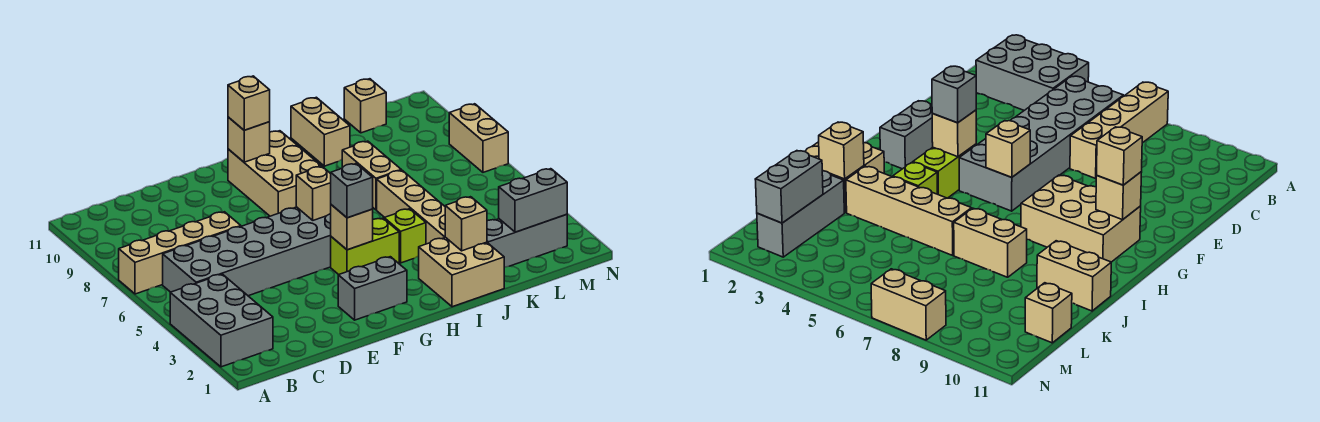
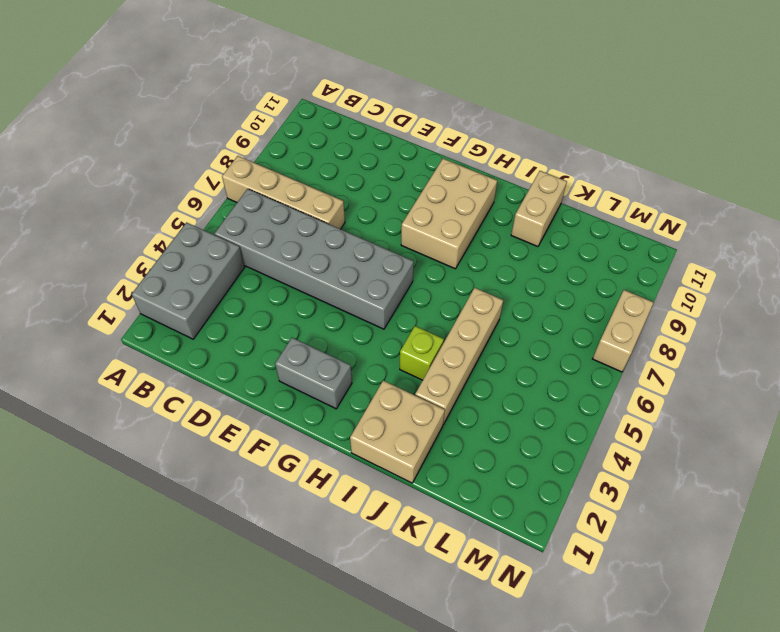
none -> lime brick G4:H4 level 1
none -> tan brick J7:J8 level 1
none -> grey brick K2:M2 level 1

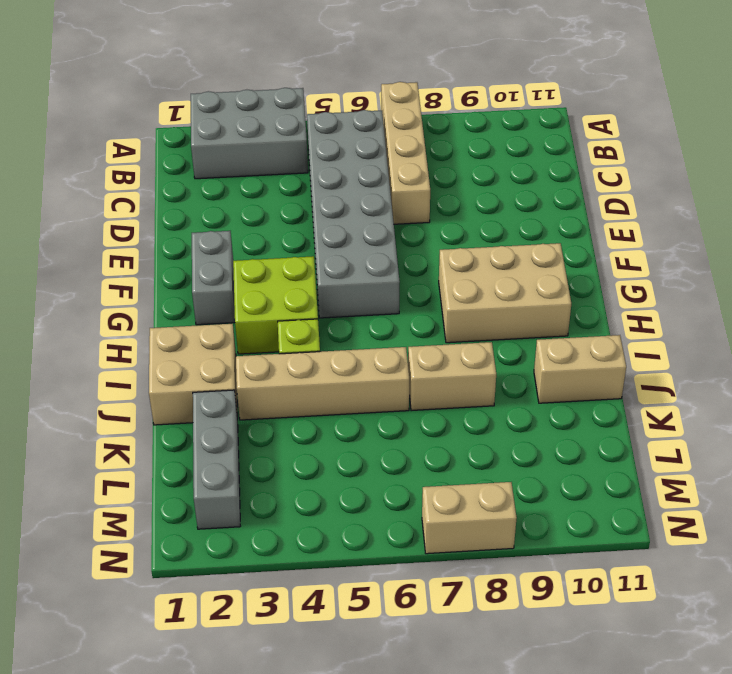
lime brick G3:H4 level 1 -> lime brick G4:H4 level 1
none -> tan brick L11 level 1
none -> tan brick G4 level 2
none -> tan brick G6 level 2

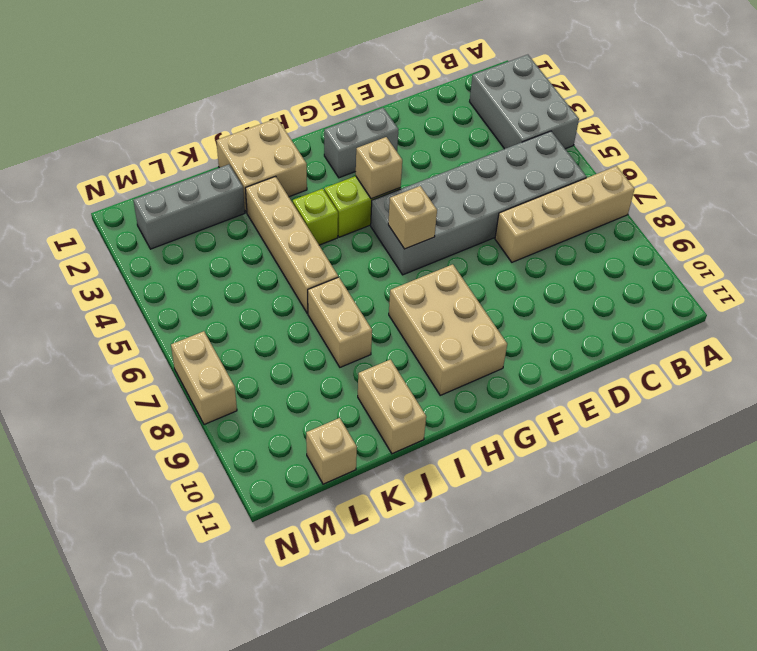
none -> tan brick G10 level 2
none -> tan brick J2 level 2
none -> grey brick L2:M2 level 2

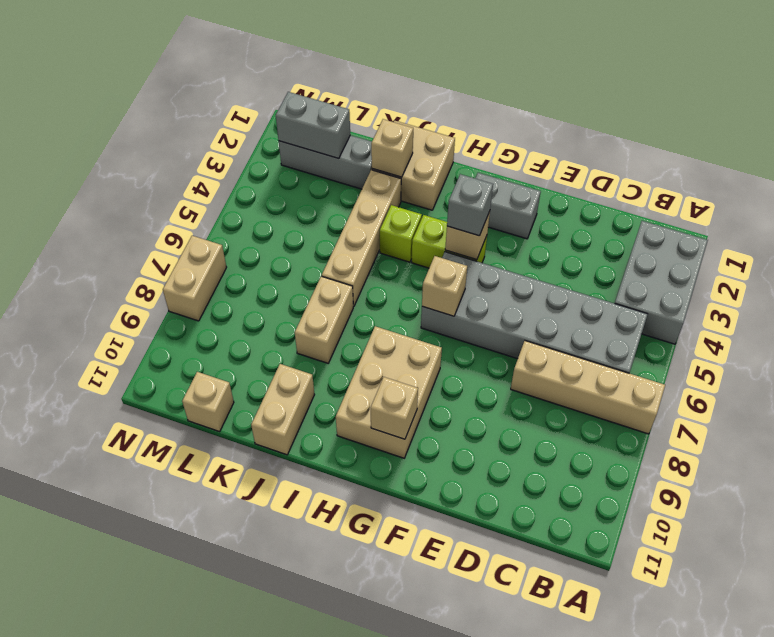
none -> tan brick G10 level 3

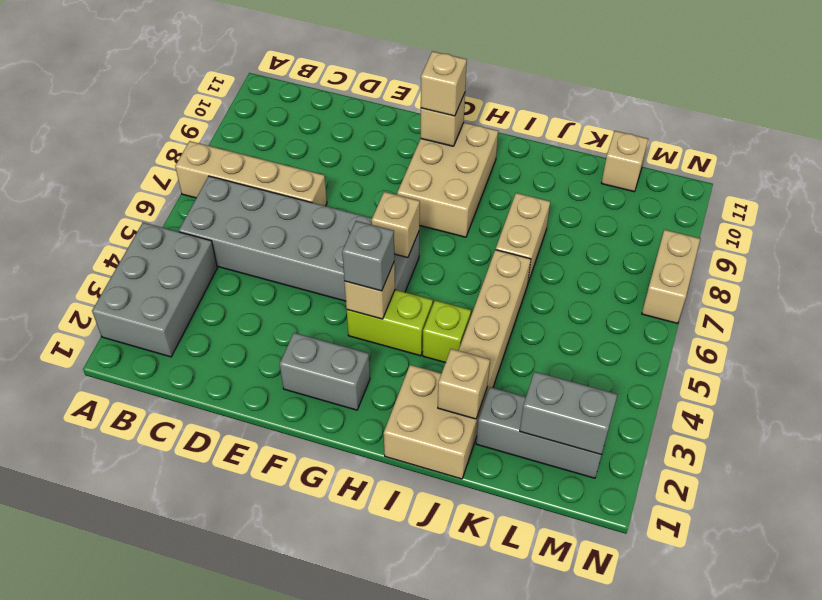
none -> tan brick J10:J11 level 1

